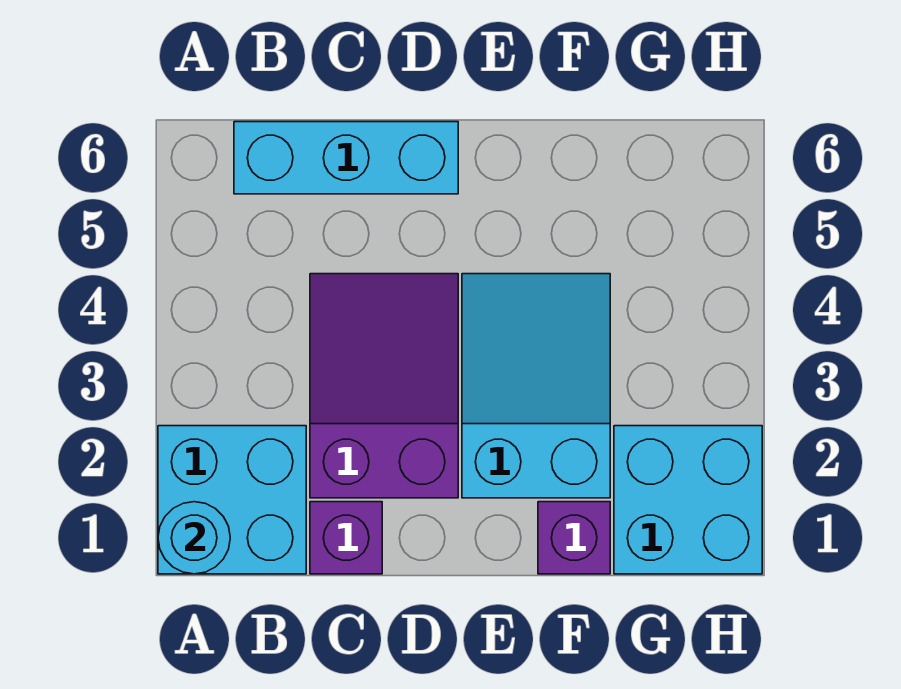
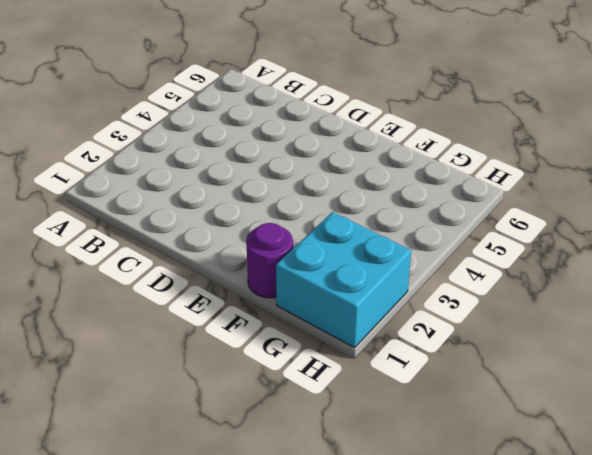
purple round brick F1 level 1 -> purple brick F1 level 1
none -> cyan brick A1:B2 level 1
none -> cyan brick B6:D6 level 1

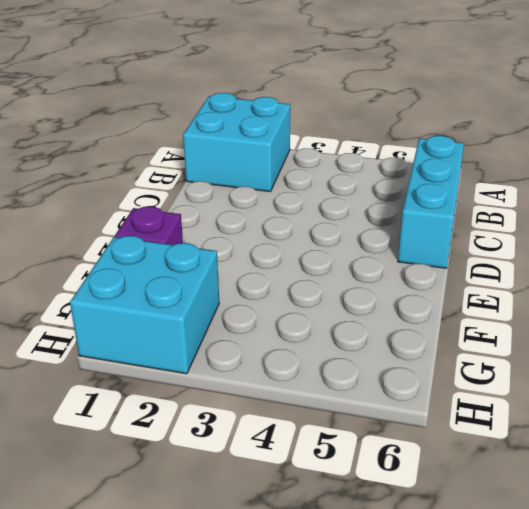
none -> purple brick C1 level 1
none -> purple slope C2:D4 level 1 top 2

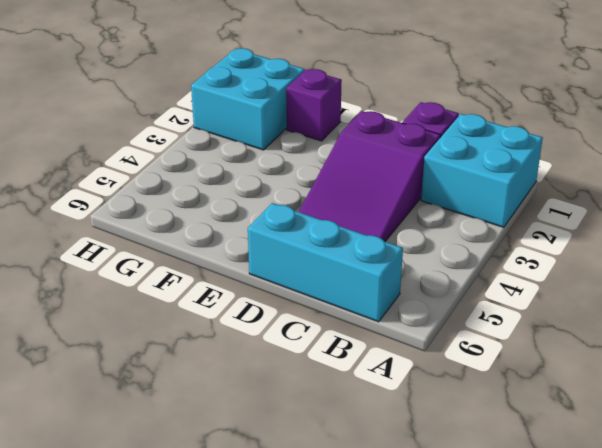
none -> cyan slope E2:F4 level 1 top 2
none -> cyan round brick A1 level 2

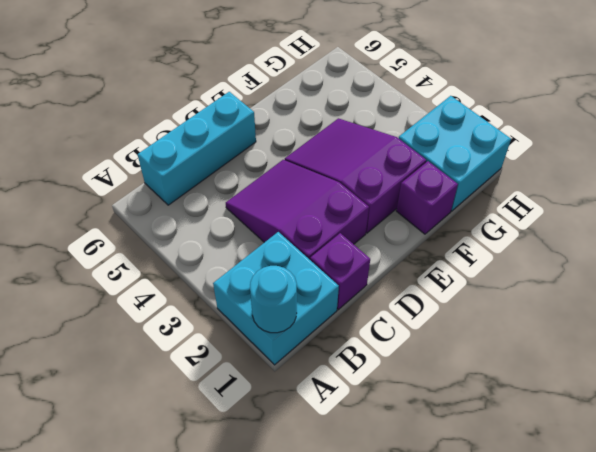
purple slope E2:F4 level 1 top 2 -> cyan slope E2:F4 level 1 top 2

